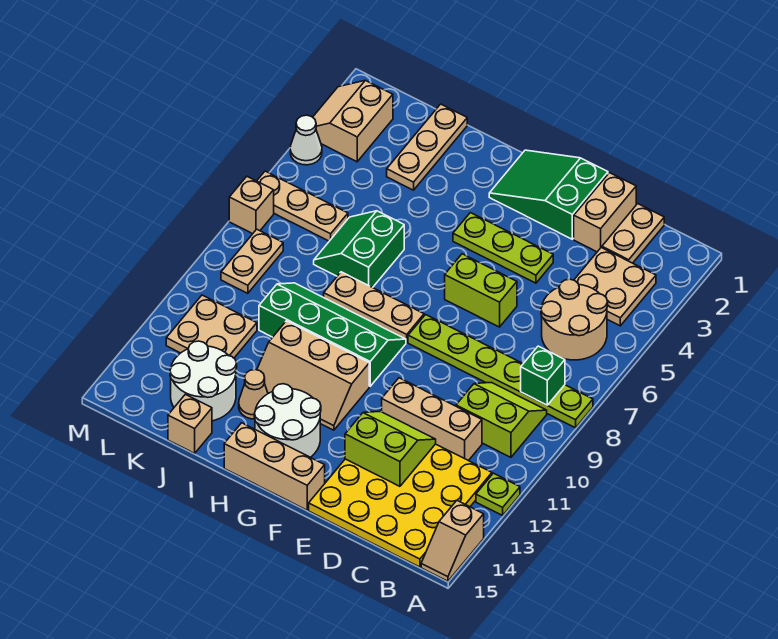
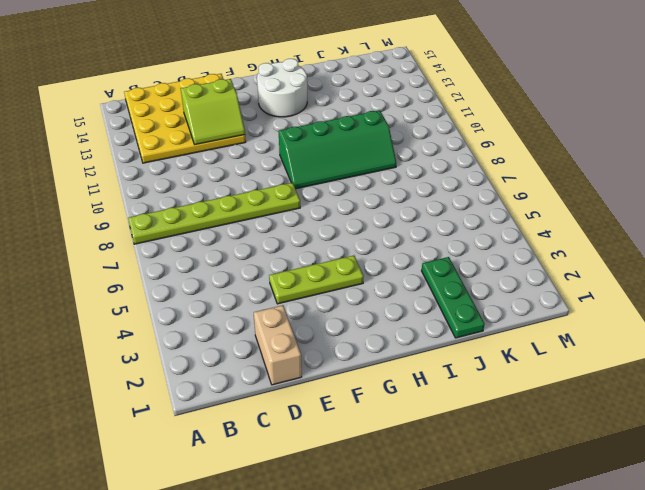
green plate J1:J3 level 1 -> tan plate J1:J3 level 1
none -> lime plate A12 level 1
none -> tan slope A14:A15 level 1 top 14
none -> tan plate B3:C4 level 1
none -> tan round brick B5:C6 level 1

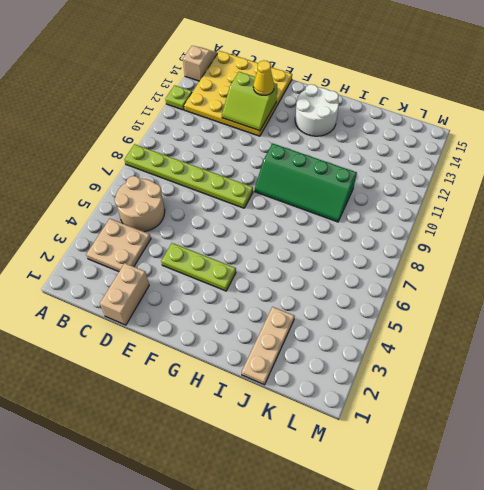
yellow cone E13 level 3 -> none
none -> lime slope B9:C10 level 1 top 10
none -> tan plate C1:C2 level 1
none -> tan brick C11:E11 level 1
none -> green slope E1:G2 level 1 top E

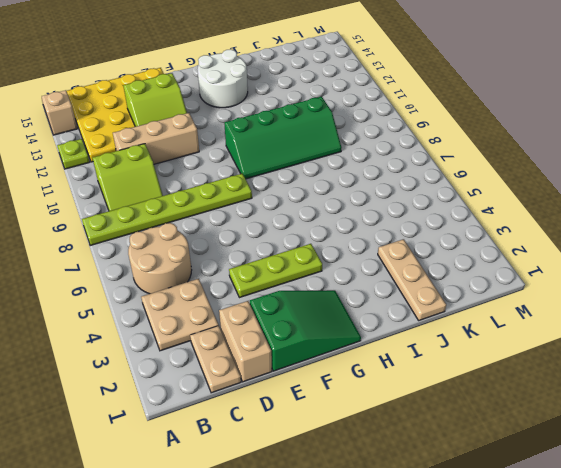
none -> lime brick E6:F6 level 1
none -> tan brick F15:H15 level 1
none -> tan plate G8:I8 level 1
none -> tan slope G11:I12 level 1 top 11

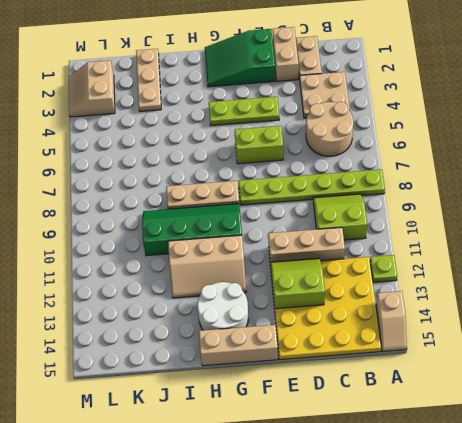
none -> green slope I6:J7 level 1 top I
none -> tan cone I13 level 1
none -> white round brick J13:K14 level 1
none -> tan brick J15 level 1

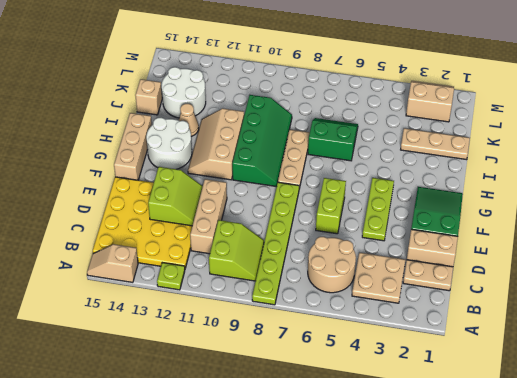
none -> tan plate K6:M6 level 1
none -> tan plate K11:L12 level 1
none -> tan plate L8:L9 level 1
none -> white cone M4 level 1

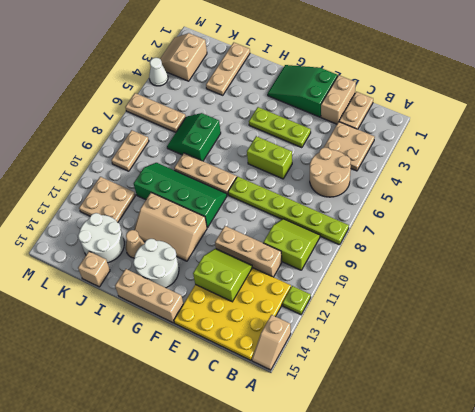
none -> tan brick M7 level 1
none -> green brick B8 level 2

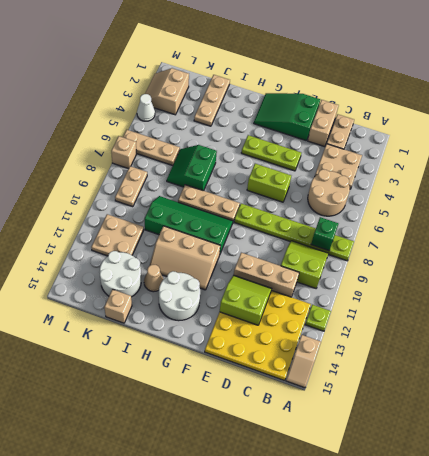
none -> tan brick F15:H15 level 1

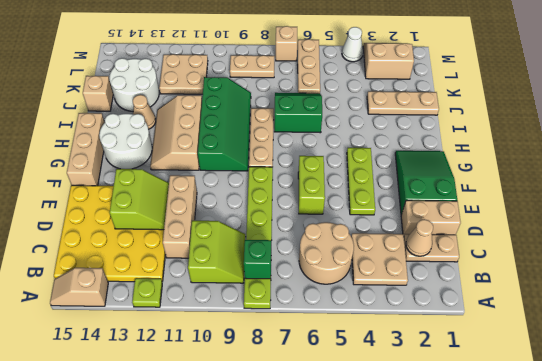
tan cone C2 level 2 -> none

